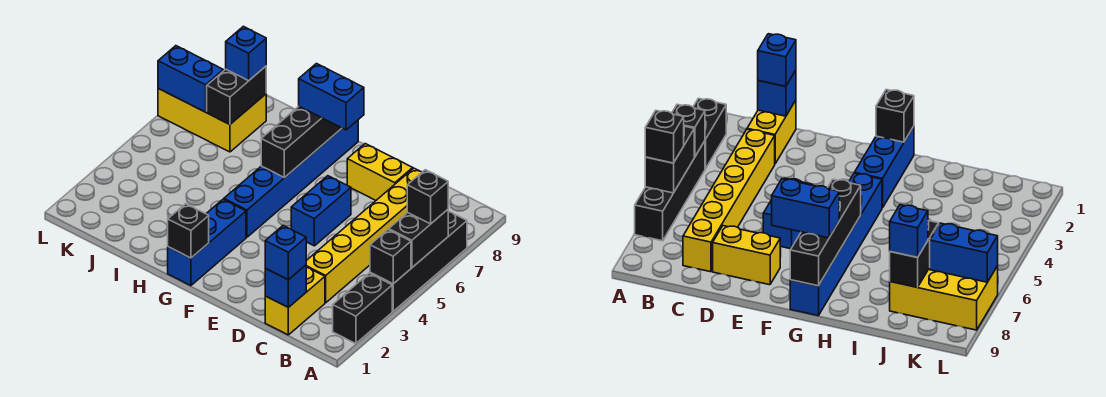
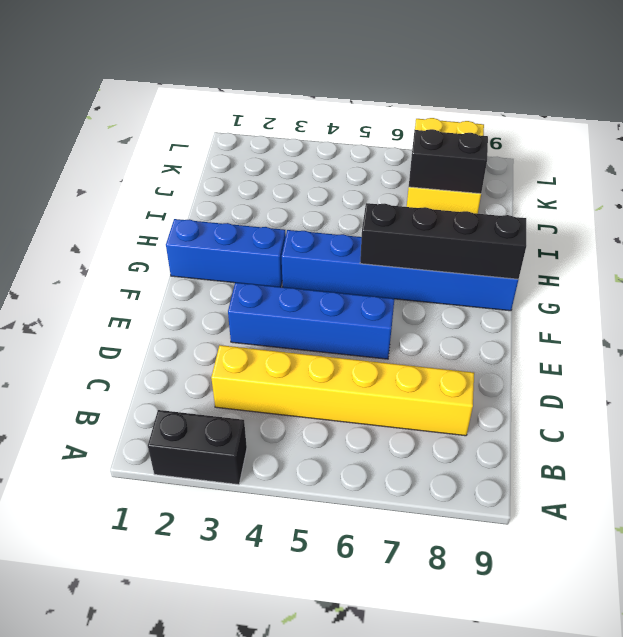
blue brick E3:E6 level 1 -> blue brick E5:E6 level 1
none -> black brick A4:A7 level 1
none -> yellow brick C1:C2 level 1
none -> yellow brick D8:E8 level 1

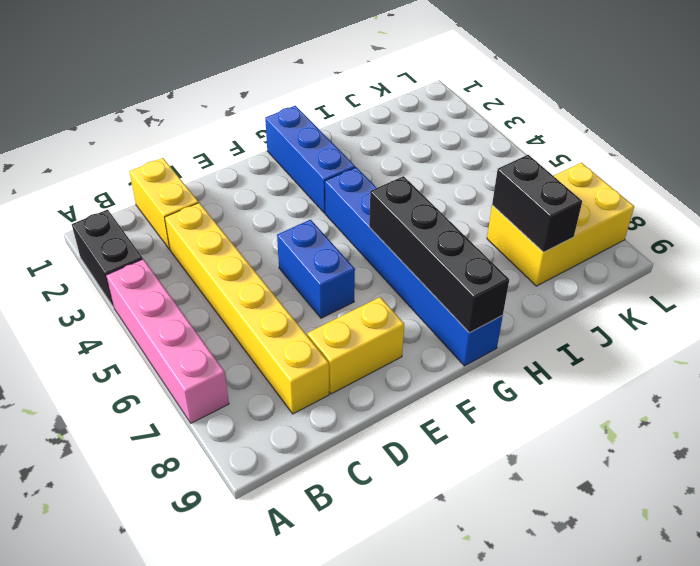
pink brick A4:A7 level 1 -> black brick A4:A7 level 1
none -> black brick A4 level 2
none -> black brick A5:A6 level 2
none -> blue brick C1 level 2

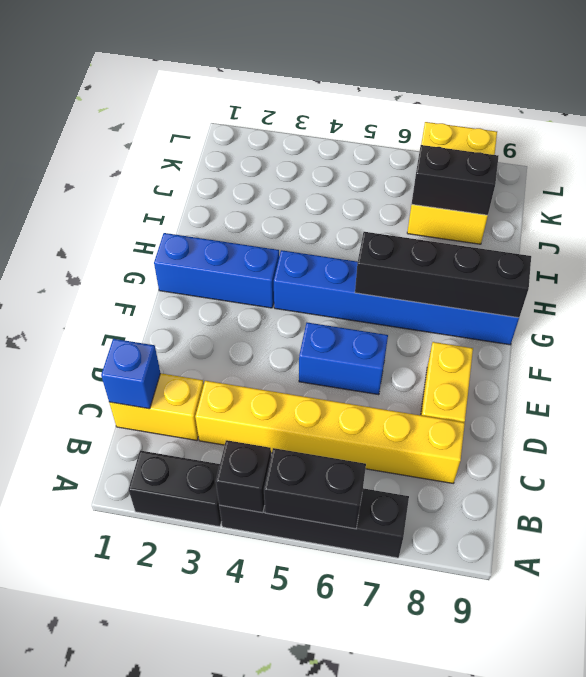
none -> black brick G1 level 2
none -> blue brick K7:L7 level 2
none -> black brick A6 level 3

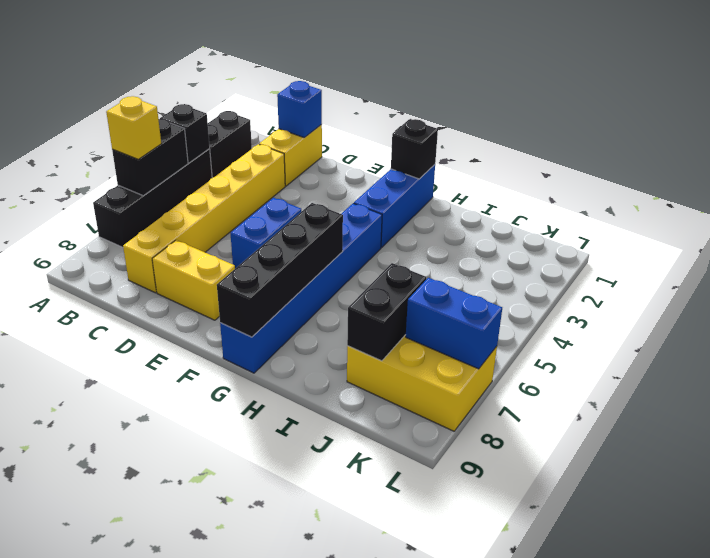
yellow brick A6 level 3 -> black brick A6 level 3
none -> blue brick C1 level 3
none -> blue brick F8:G8 level 3
none -> blue brick J8 level 3

